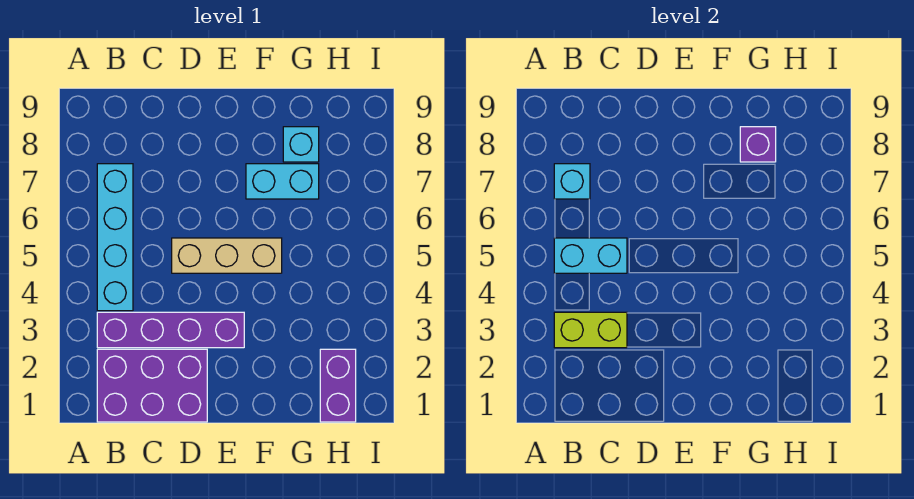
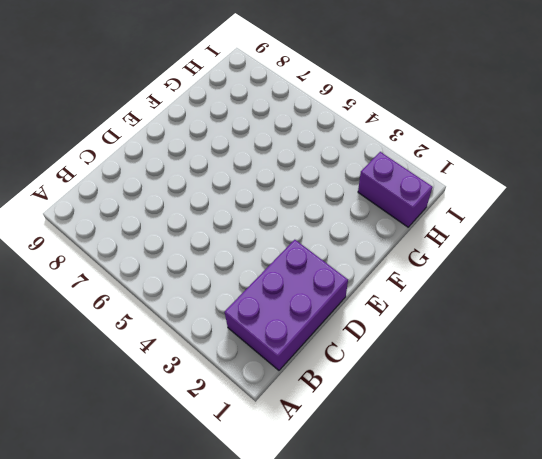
none -> purple brick B3:E3 level 1
none -> cyan brick B4:B7 level 1

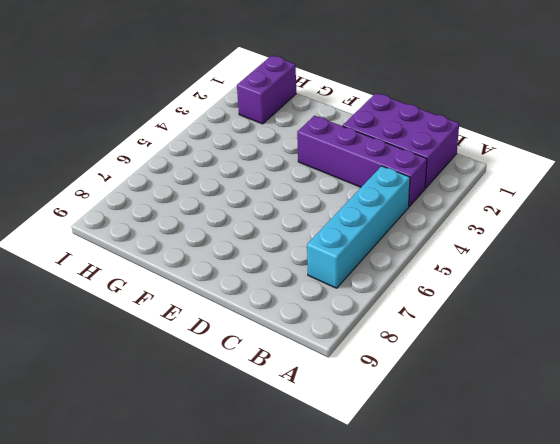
none -> tan brick D5:F5 level 1
none -> cyan brick F7:G7 level 1

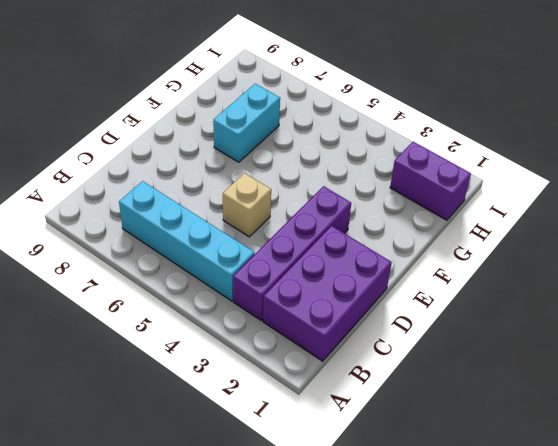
tan brick D5 level 1 -> tan brick D5:F5 level 1
none -> cyan brick G8 level 1
none -> lime brick B3:C3 level 2

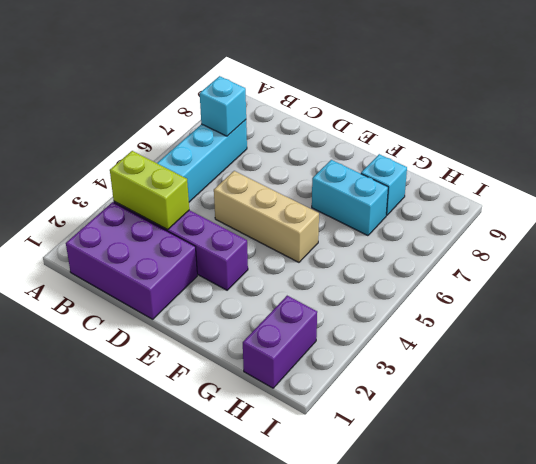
none -> cyan brick B5:C5 level 2
none -> purple brick G8 level 2

